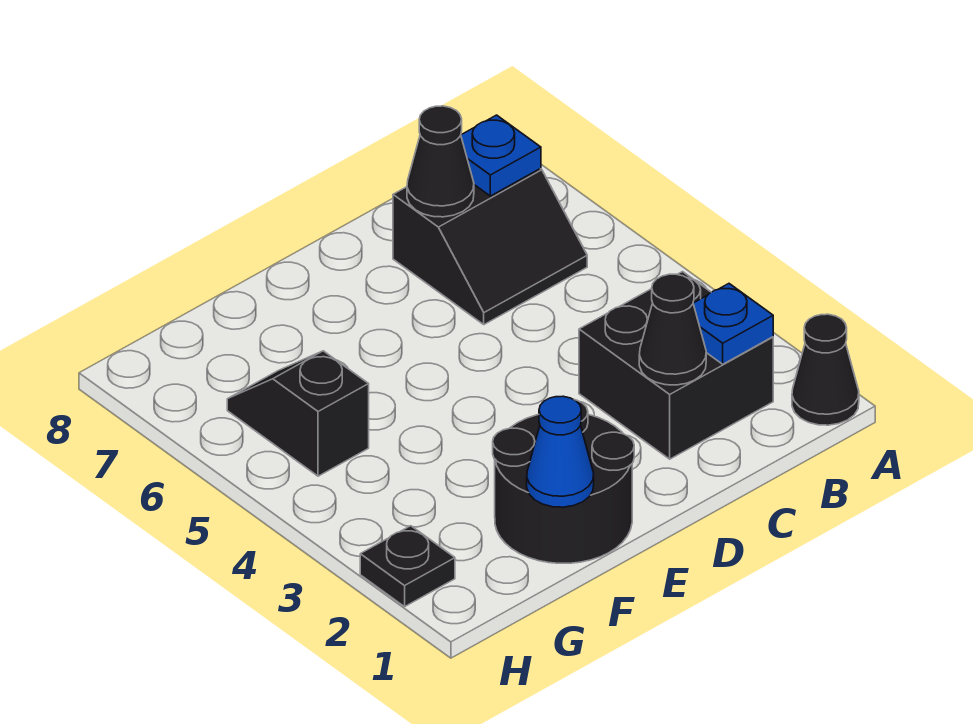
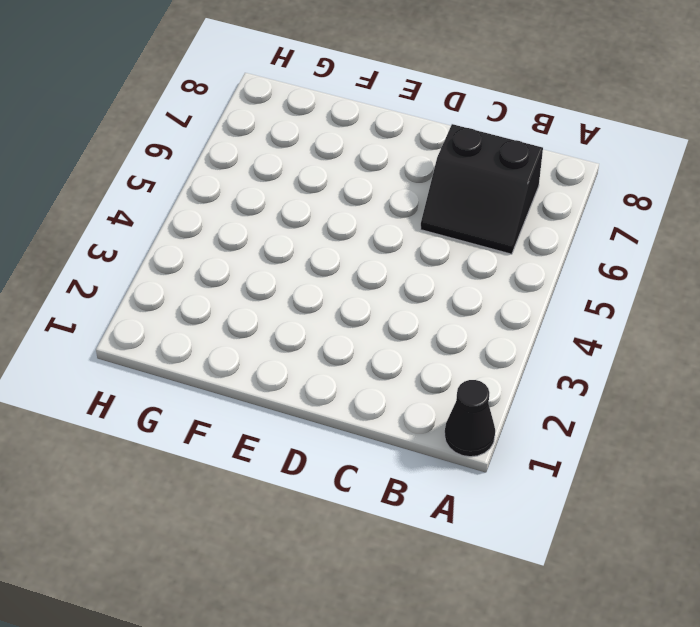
none -> black brick B2:C3 level 1
none -> black round brick E1:F2 level 1

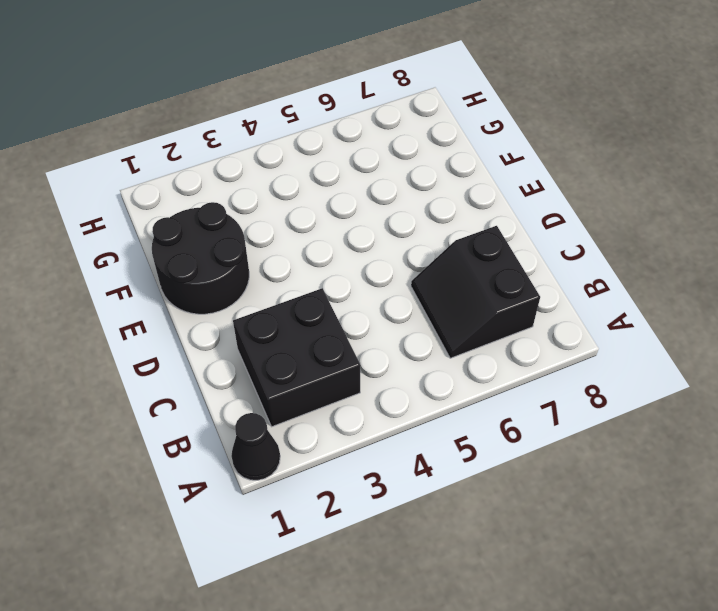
none -> black slope G5:G6 level 1 top 5
none -> black plate H2 level 1

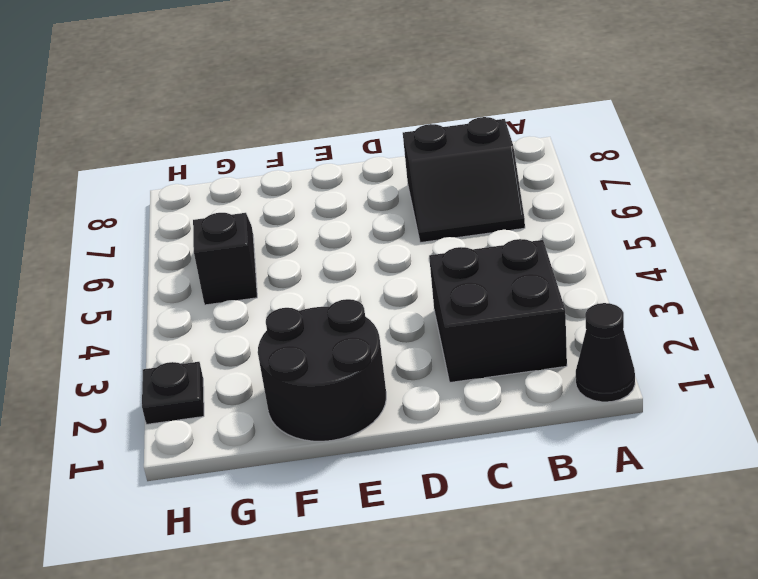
none -> blue plate B2 level 2
none -> blue plate B7 level 2

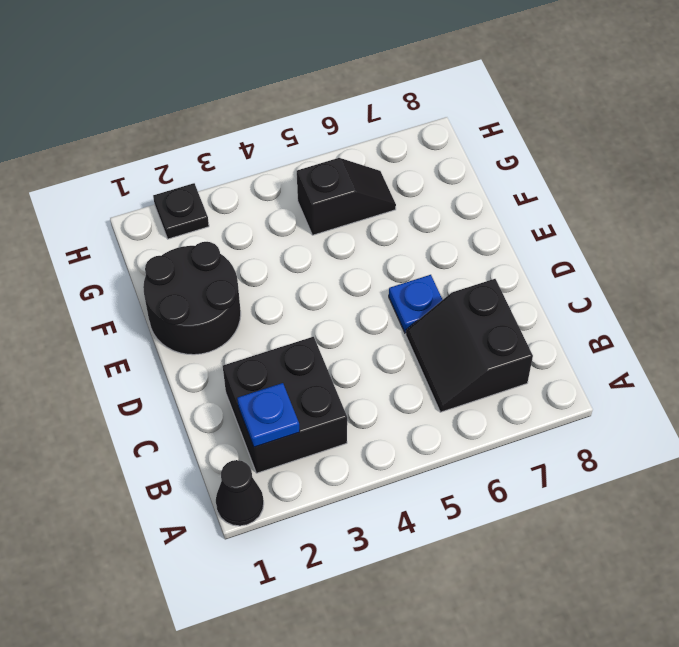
blue plate D6 level 1 -> blue plate B7 level 2
none -> black cone C2 level 2
none -> black cone C7 level 2

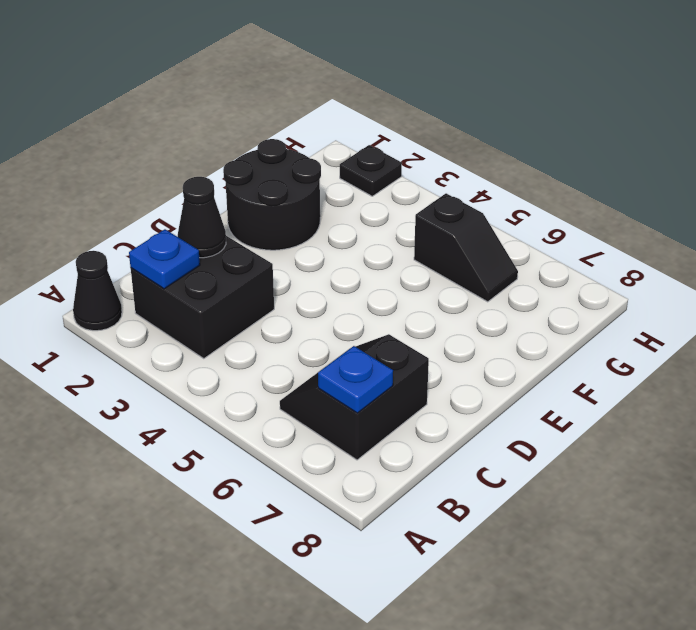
none -> black cone C7 level 2
none -> blue cone F1 level 2

